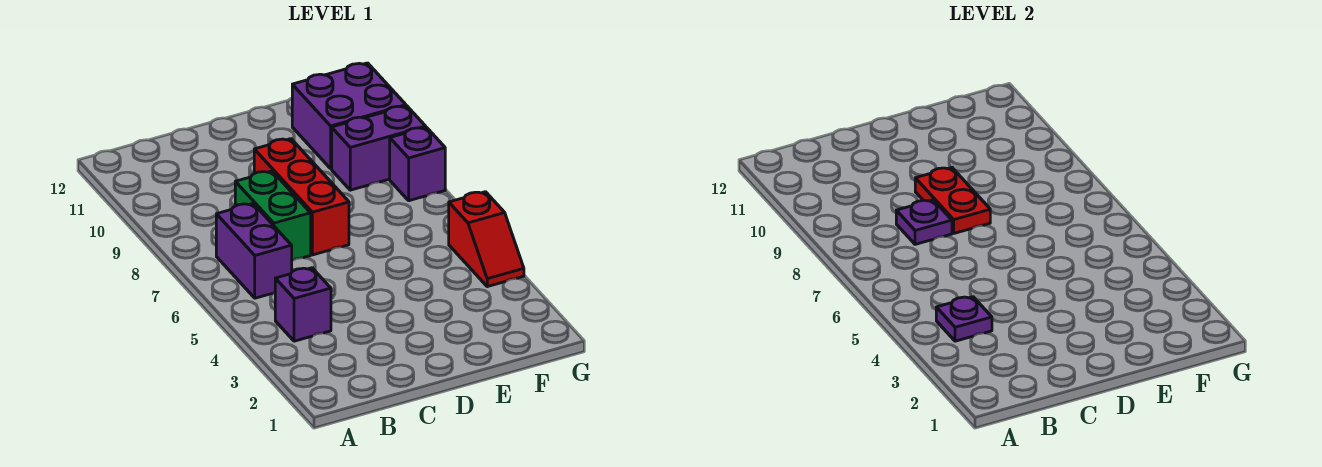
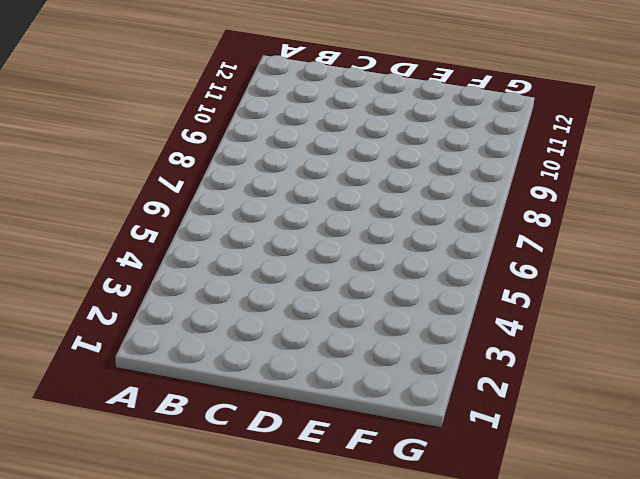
none -> purple brick B4 level 1
none -> purple brick B6:B7 level 1

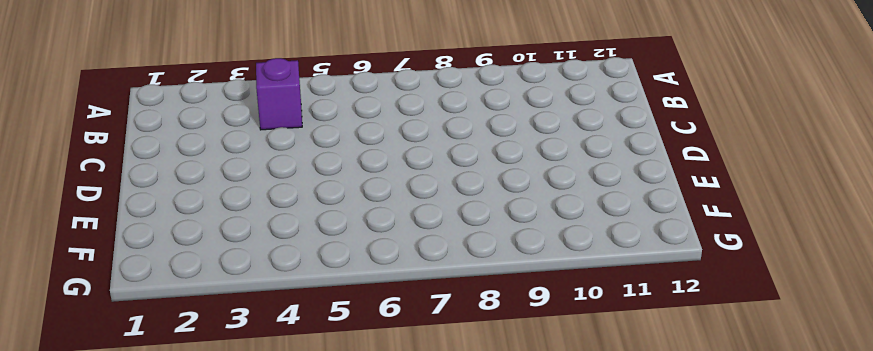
none -> purple brick B6:B7 level 1
none -> green brick C7:C8 level 1

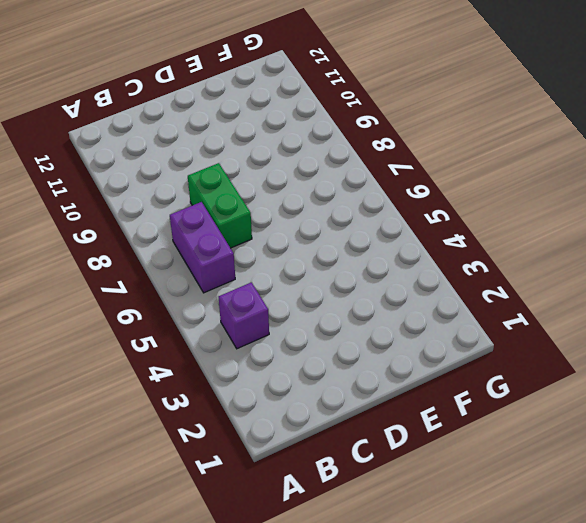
none -> red brick D7:D9 level 1
none -> purple brick F9:G9 level 1

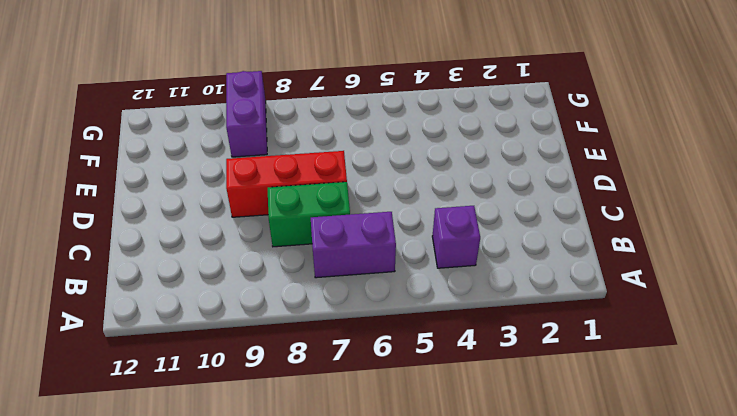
none -> purple brick F10:G11 level 1
none -> red slope G4:G5 level 1 top 5

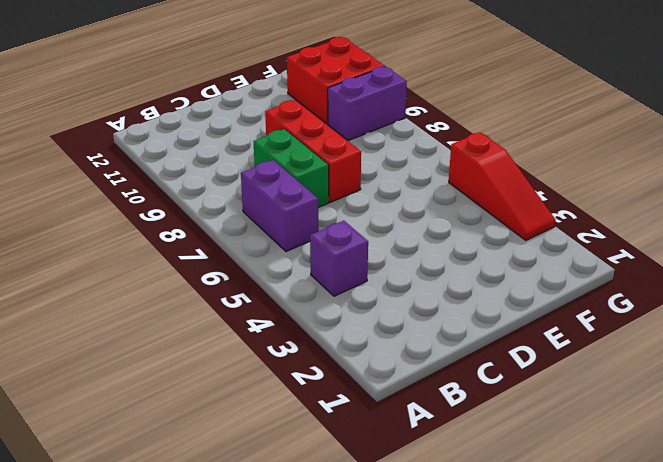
red brick F10:G11 level 1 -> purple brick F10:G11 level 1
red slope G3:G5 level 1 top 5 -> red slope G4:G5 level 1 top 5
none -> purple brick G8 level 1
none -> purple plate B4 level 2

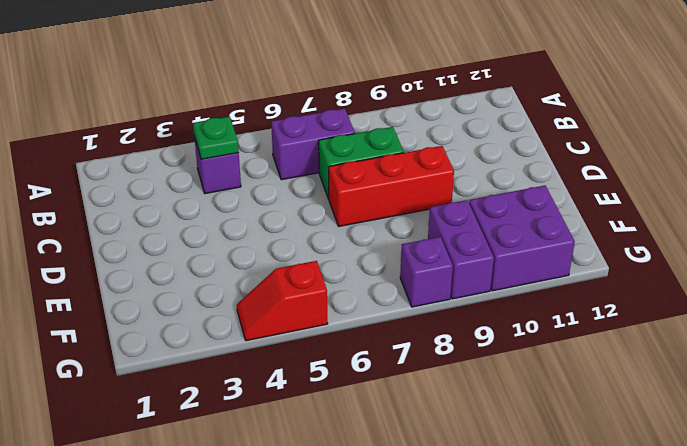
green plate B4 level 2 -> purple plate B4 level 2
none -> purple plate C8 level 2
none -> red plate D8:D9 level 2

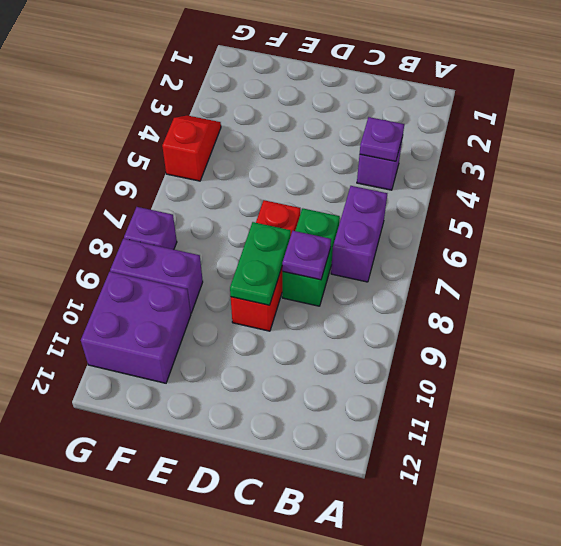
green plate D8:D9 level 2 -> red plate D8:D9 level 2

